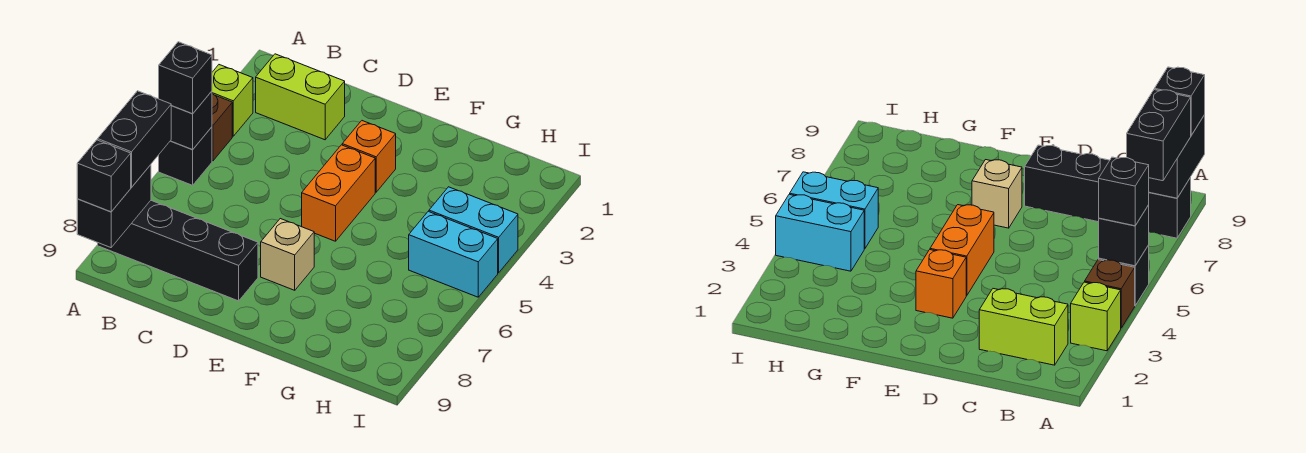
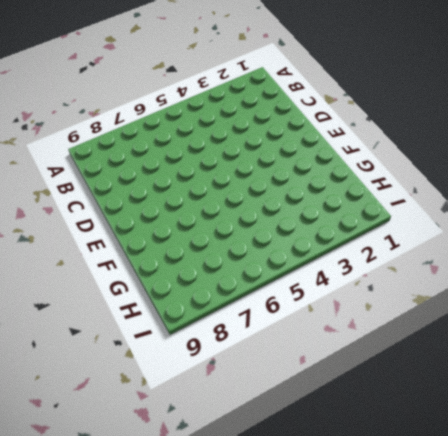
none -> lime brick A3 level 1
none -> brown brick A4 level 1
none -> black brick A5 level 1

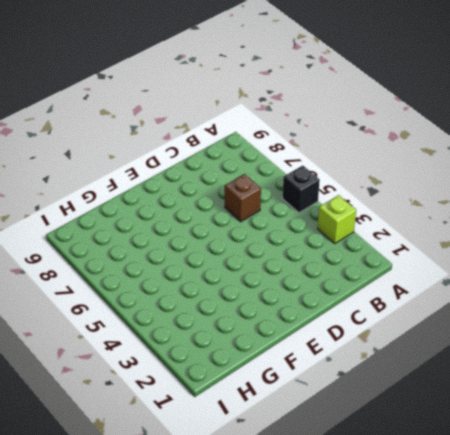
brown brick C6 level 1 -> brown brick A4 level 1
none -> black brick A8:D8 level 1
none -> lime brick B2:C2 level 1
none -> orange brick E3 level 1

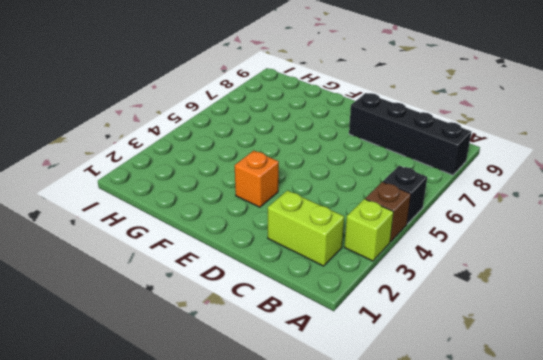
none -> orange brick E4:E5 level 1
none -> tan brick E7 level 1
none -> cyan brick H4:I4 level 1

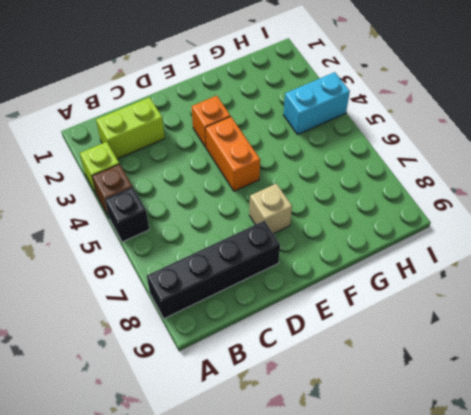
none -> cyan brick H5:I5 level 1
none -> black brick A5 level 2
none -> black brick A8:A9 level 2

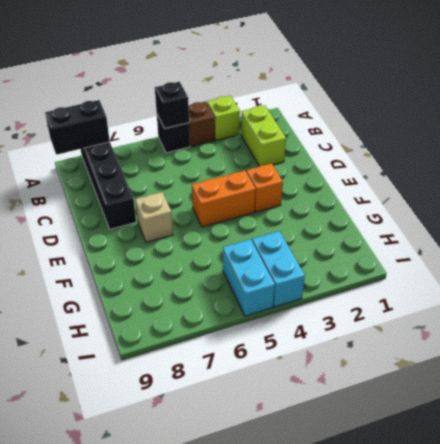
none -> black brick A5 level 3
none -> black brick A7:A8 level 3
none -> black brick A9 level 3

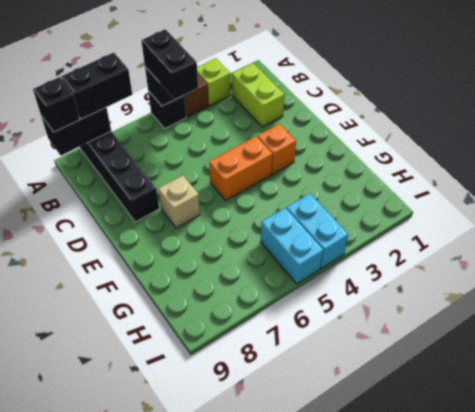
black brick A5:B5 level 3 -> black brick A5 level 3

